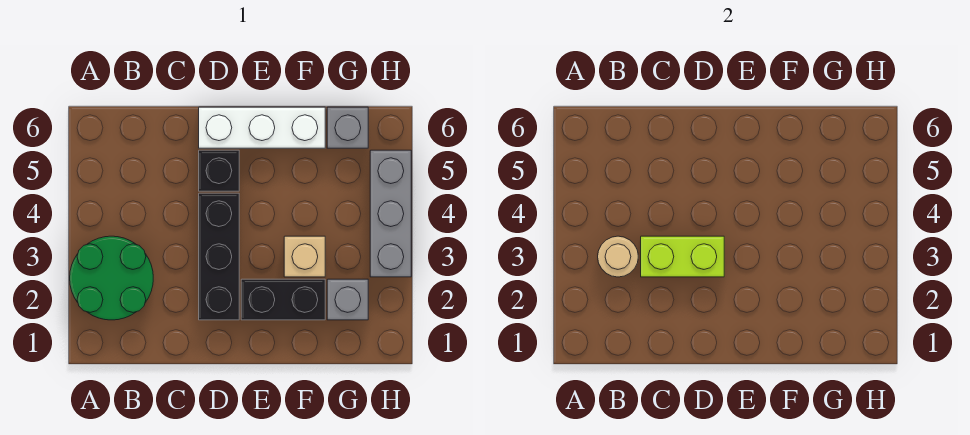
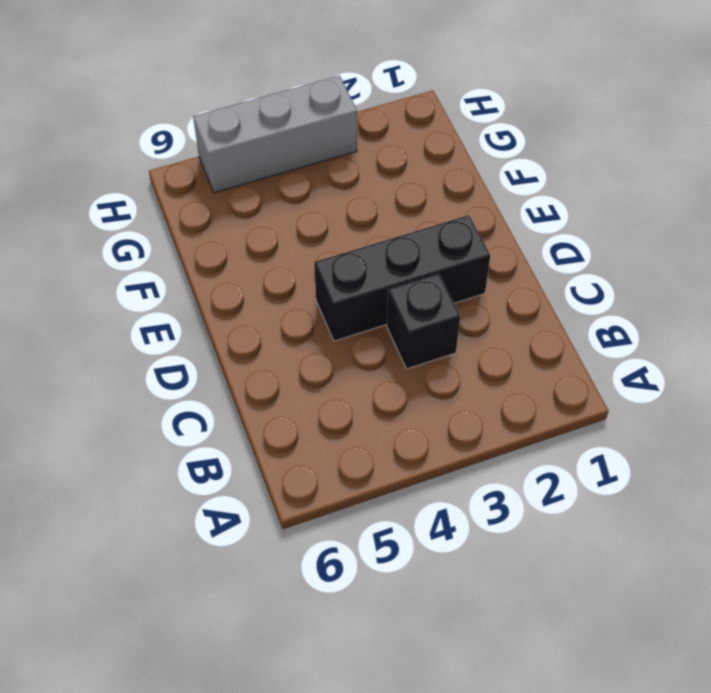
black brick C3 level 1 -> black brick D5 level 1
none -> green round brick A2:B3 level 1
none -> white brick D6:F6 level 1

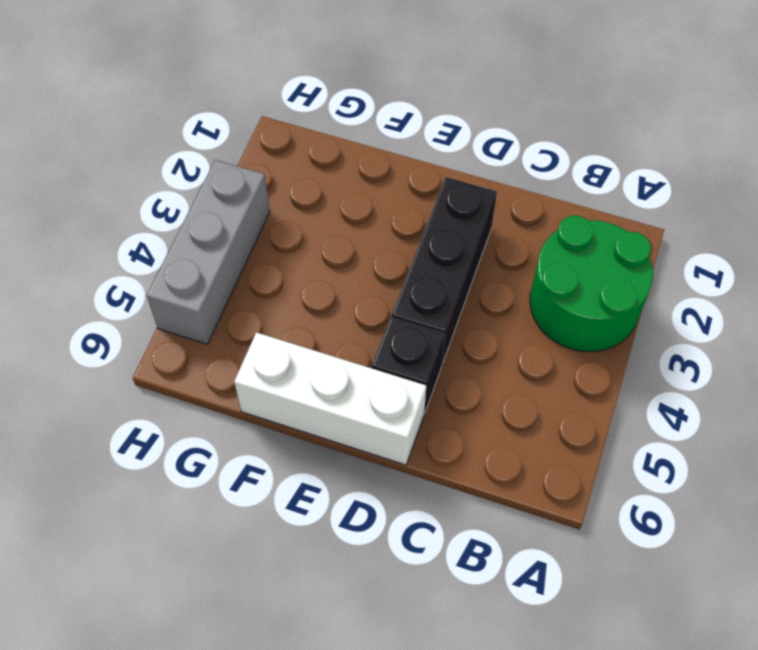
none -> black brick E2:F2 level 1
none -> tan brick F3 level 1

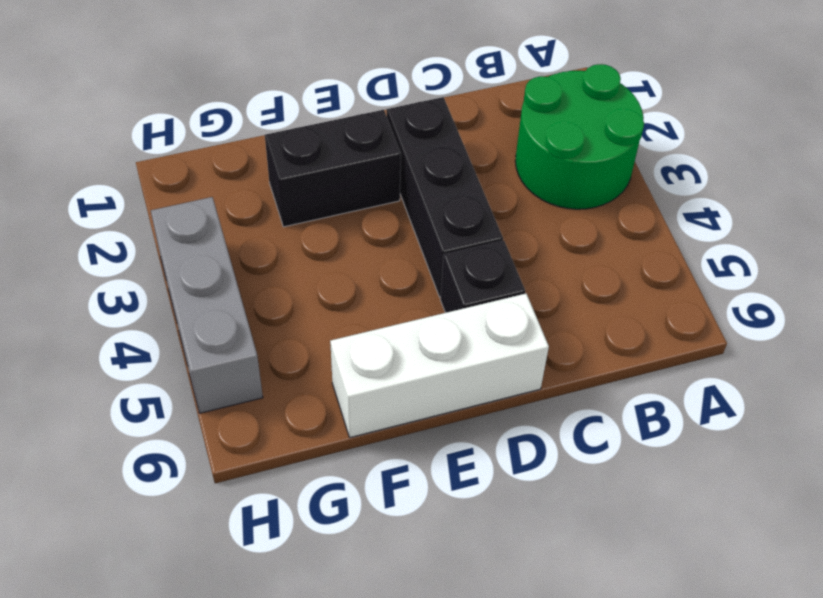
none -> tan brick F3 level 1
none -> grey brick G2 level 1

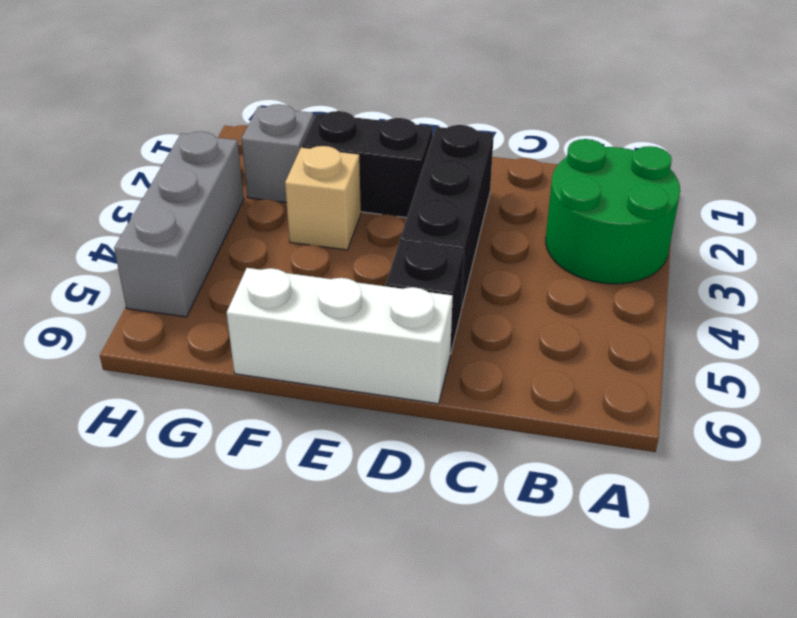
none -> grey brick G6 level 1
none -> tan round brick B3 level 2

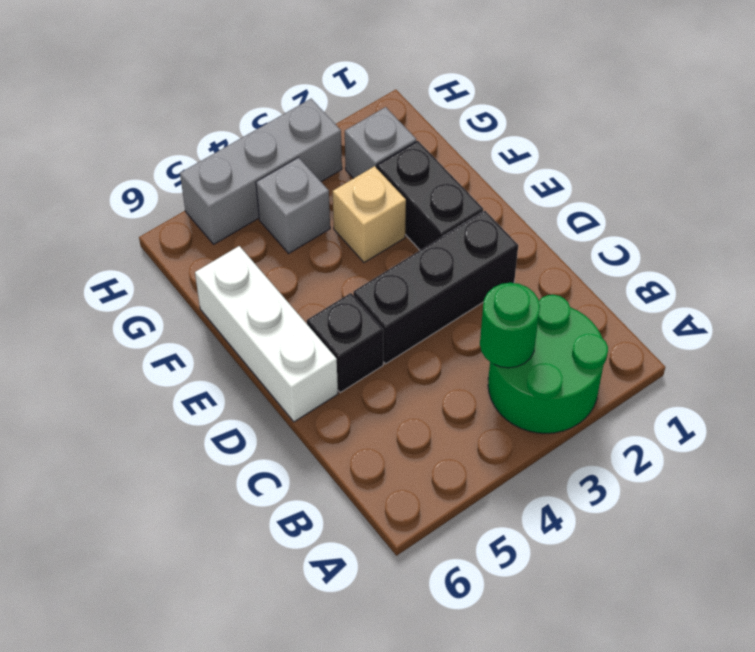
green round brick B3 level 2 -> tan round brick B3 level 2
grey brick G4 level 1 -> grey brick G6 level 1
none -> lime brick C3:D3 level 2

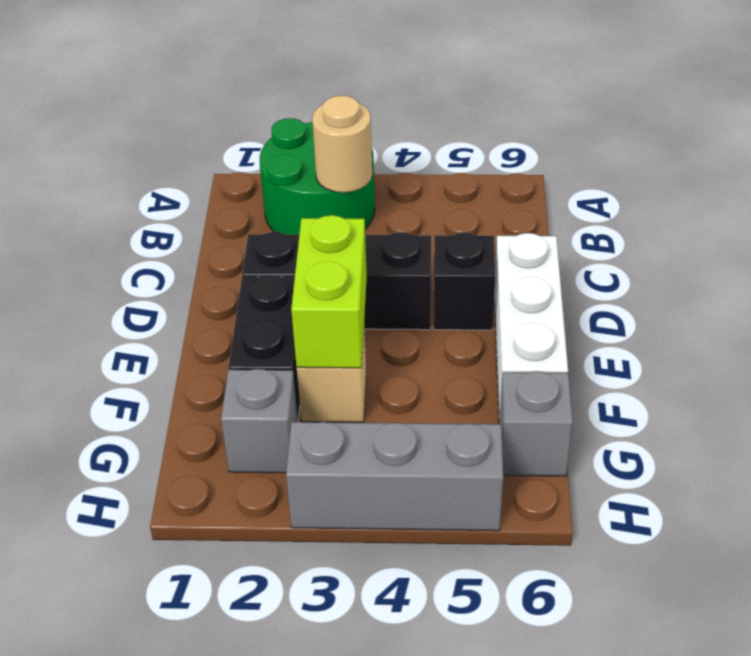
lime brick E3:F3 level 2 -> lime brick C3:D3 level 2

